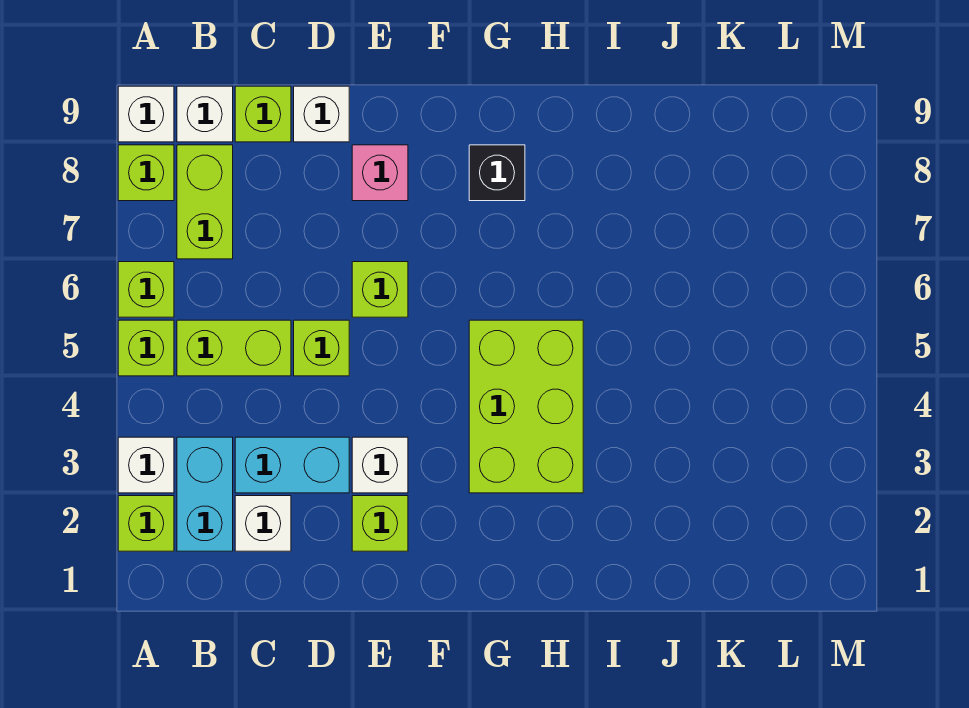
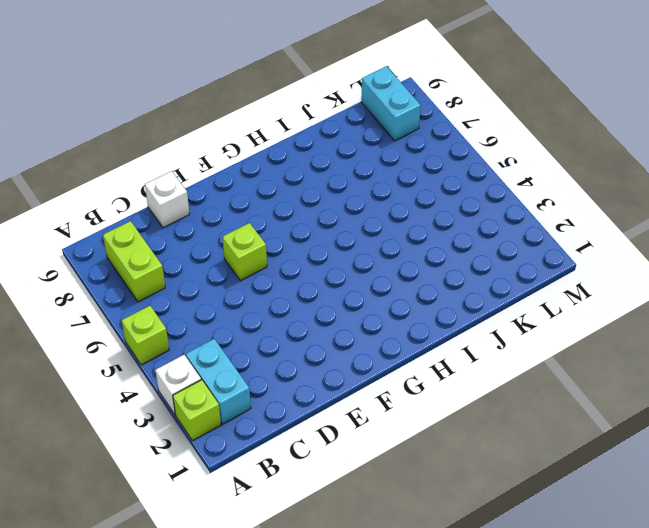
cyan brick L8:L9 level 1 -> cyan brick C3:D3 level 1
none -> lime brick A6 level 1
none -> lime brick A8 level 1
none -> white brick A9 level 1

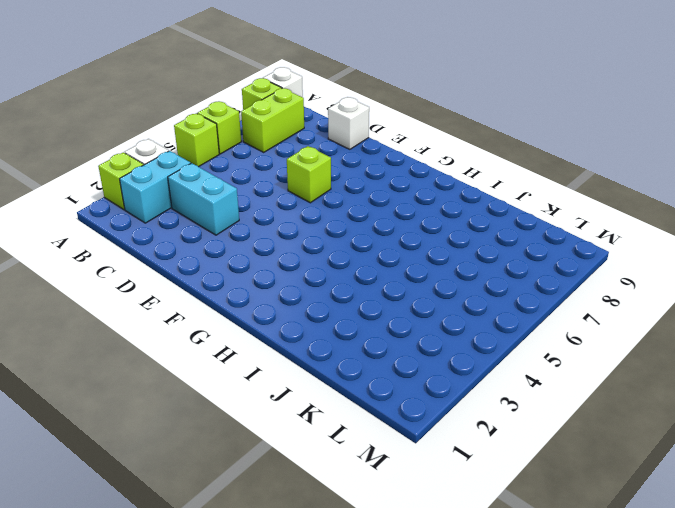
none -> lime brick B5:C5 level 1
none -> white brick B9 level 1
none -> white brick C2 level 1

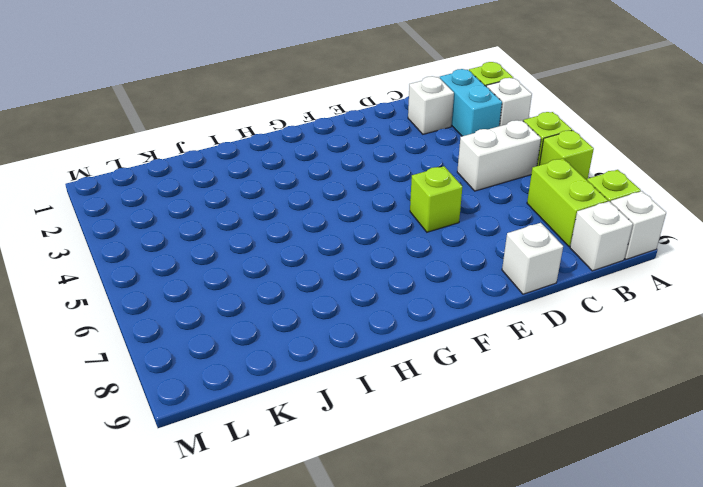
white brick B5:C5 level 1 -> lime brick B5:C5 level 1
none -> cyan brick C3:D3 level 1
none -> lime brick C9 level 1
none -> lime brick D5 level 1

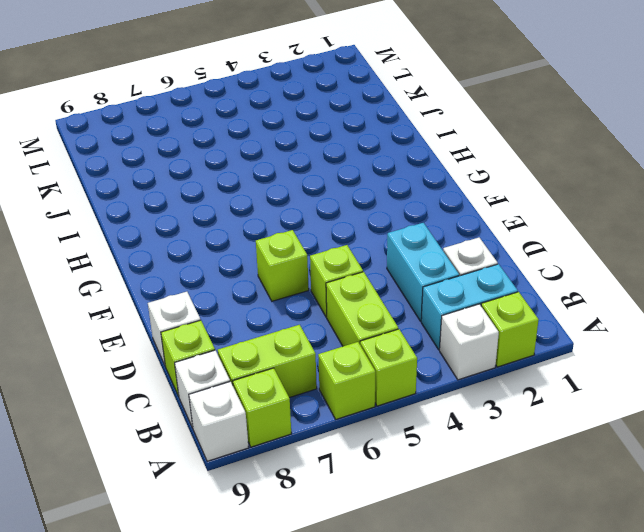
none -> lime brick E2 level 1
none -> white brick E3 level 1
none -> pink brick E8 level 1

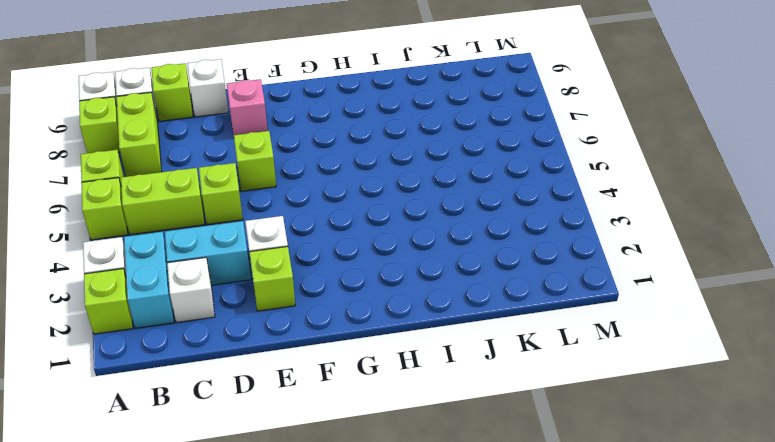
none -> lime brick G3:H5 level 1
none -> black brick G8 level 1

